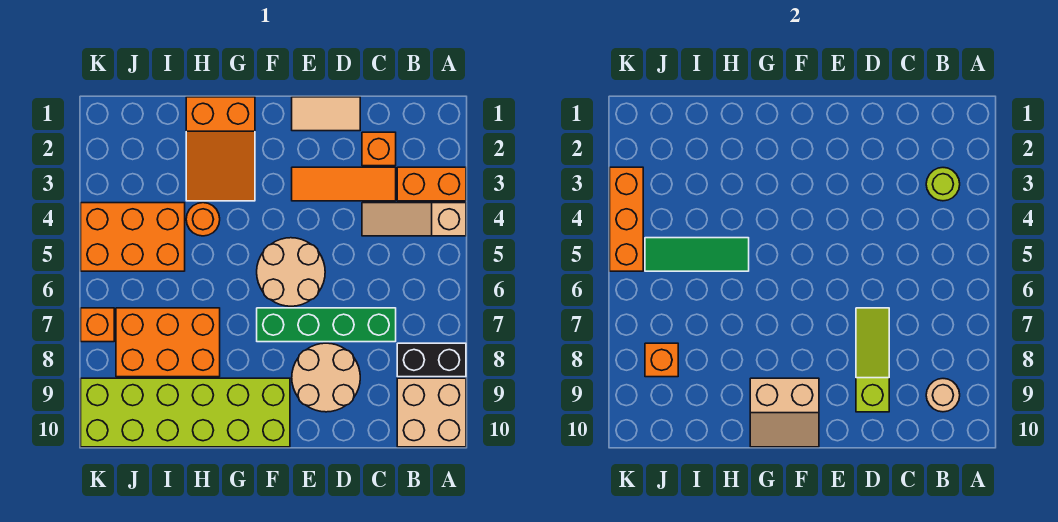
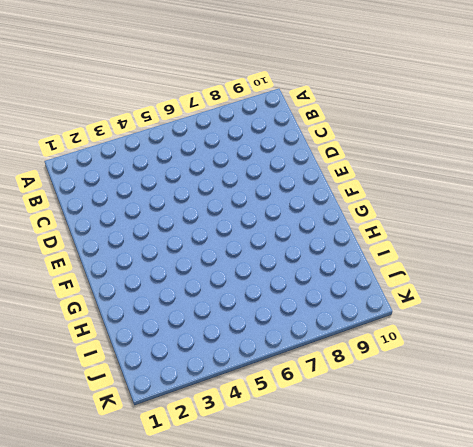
none -> orange brick A3:B3 level 1
none -> tan slope A4:C4 level 1 top A
none -> black brick A8:B8 level 1

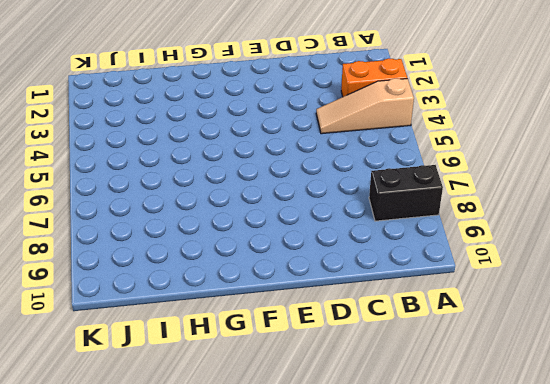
none -> tan brick A9:B10 level 1
none -> orange brick C2 level 1
none -> orange tile C3:E3 level 1

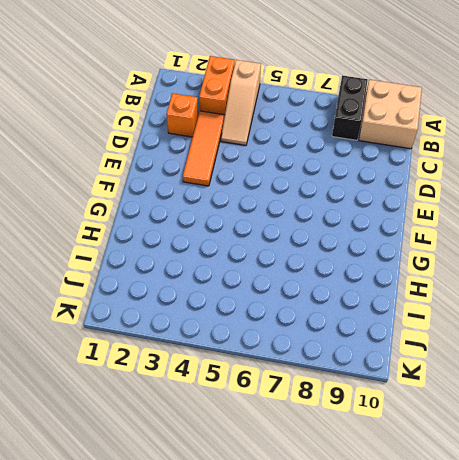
none -> green brick C7:F7 level 1
none -> tan tile D1:E1 level 1
none -> tan round brick D8:E9 level 1

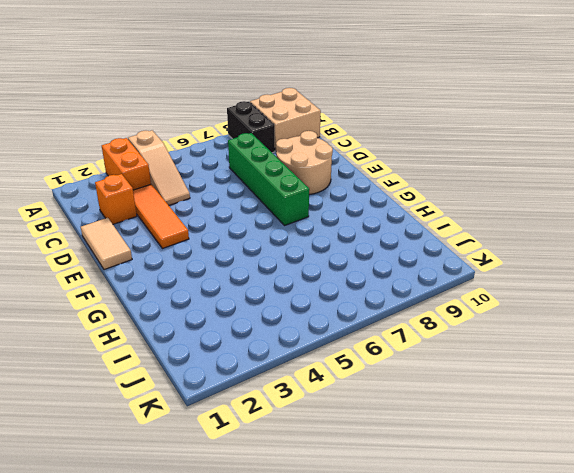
none -> tan round brick E5:F6 level 1
none -> lime brick F9:K10 level 1
none -> orange slope G1:H3 level 1 top 1

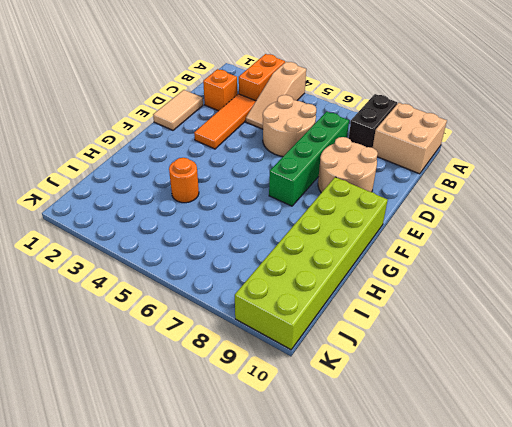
tan round brick C5:D6 level 1 -> tan round brick E5:F6 level 1
none -> orange slope G1:H3 level 1 top 1
none -> orange brick H7:J8 level 1
none -> orange brick I4:K5 level 1

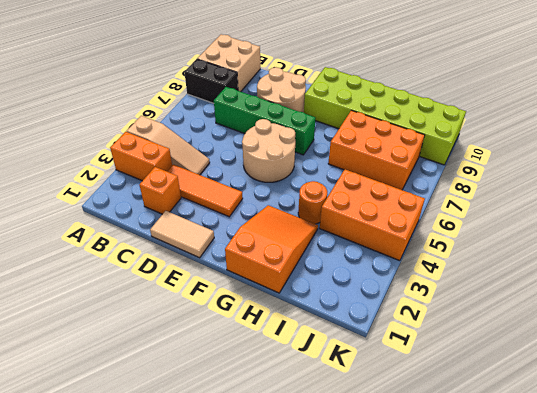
none -> orange brick K7 level 1
none -> lime round brick B3 level 2
none -> tan round brick B9 level 2

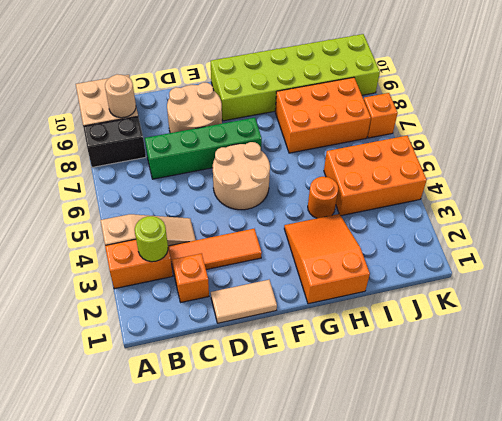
none -> lime slope D7:D9 level 2 top 9
none -> tan slope F9:G10 level 2 top 9
none -> green tile H5:J5 level 2

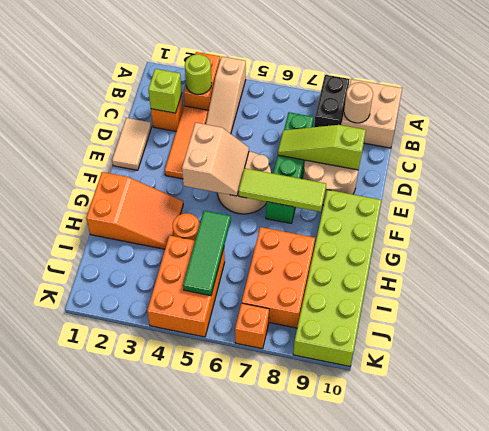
lime brick C2 level 2 -> none
tan slope E4:F5 level 2 top 4 -> tan slope F9:G10 level 2 top 9
lime tile F6:F8 level 2 -> none
none -> orange brick J8 level 2
none -> orange brick K3:K5 level 2

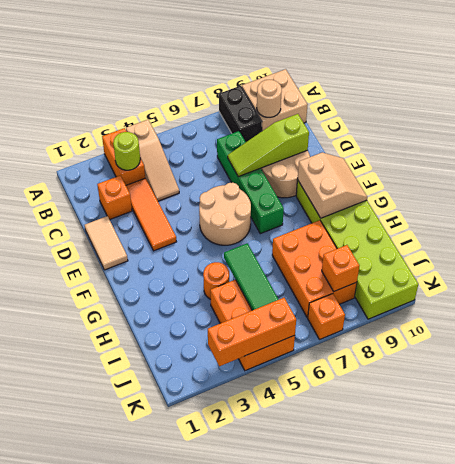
none -> orange slope G1:H3 level 1 top 1

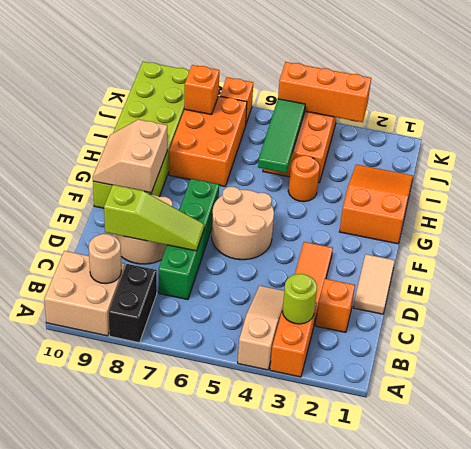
orange slope G1:I2 level 1 top G -> orange slope G1:H3 level 1 top 1

